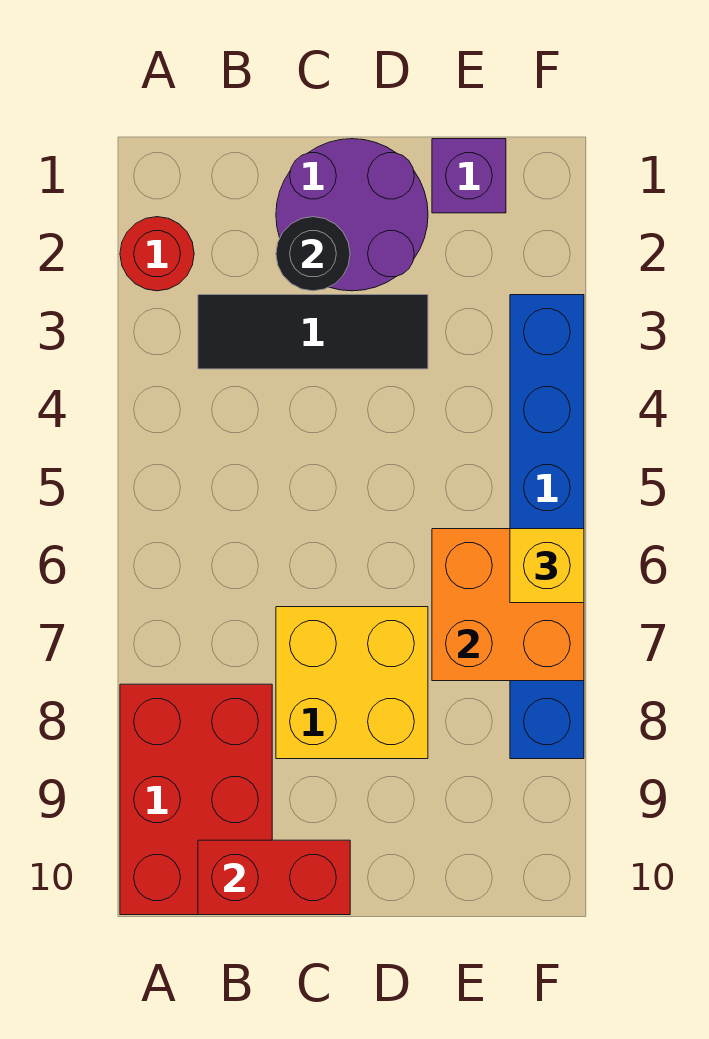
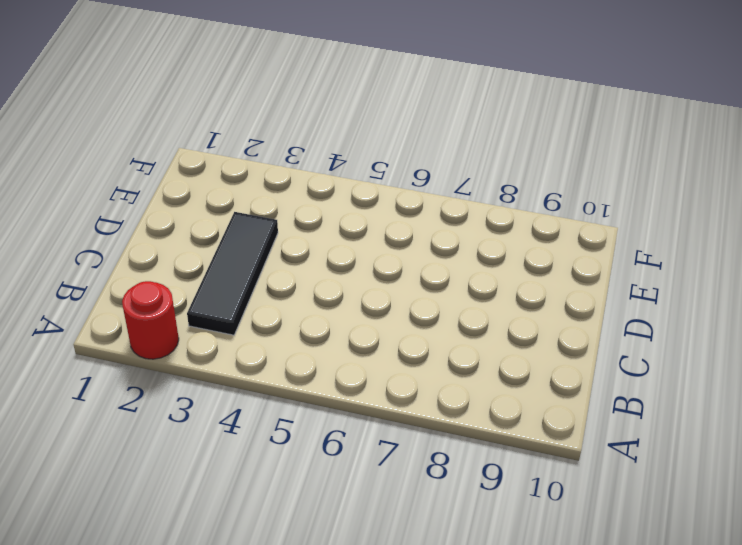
none -> red brick A8:B10 level 1
none -> purple round brick C1:D2 level 1

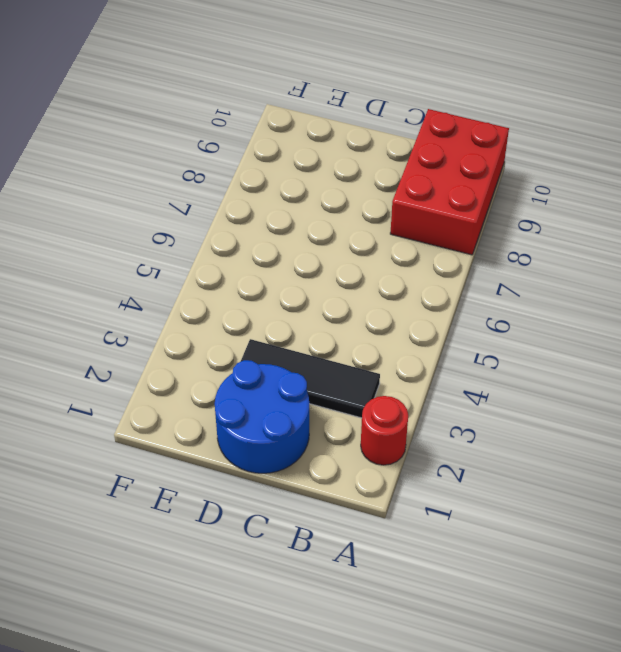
blue round brick C1:D2 level 1 -> purple round brick C1:D2 level 1
none -> yellow brick C7:D8 level 1
none -> purple brick E1 level 1

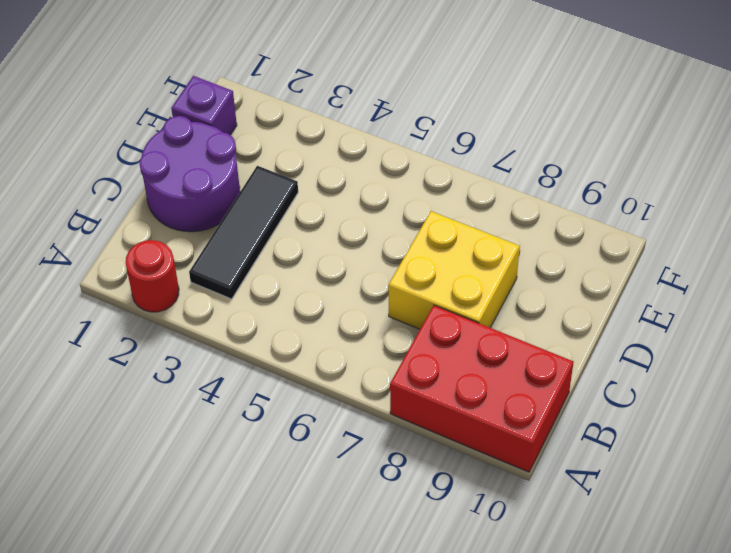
none -> blue brick F3:F8 level 1
none -> red brick B10:C10 level 2

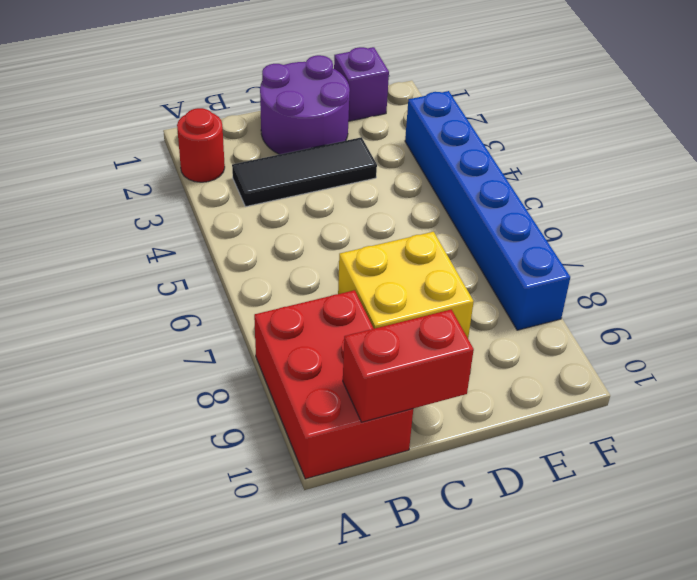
none -> black round brick C2 level 2
none -> orange brick E6:F7 level 2

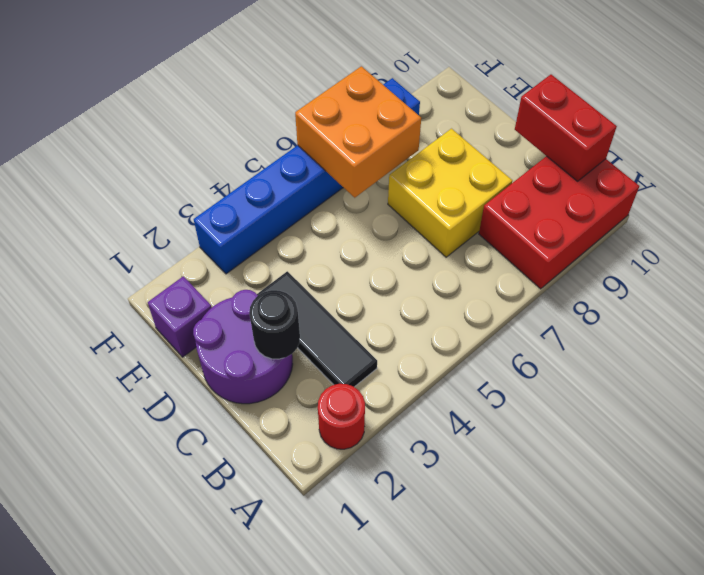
none -> yellow brick F6 level 3

